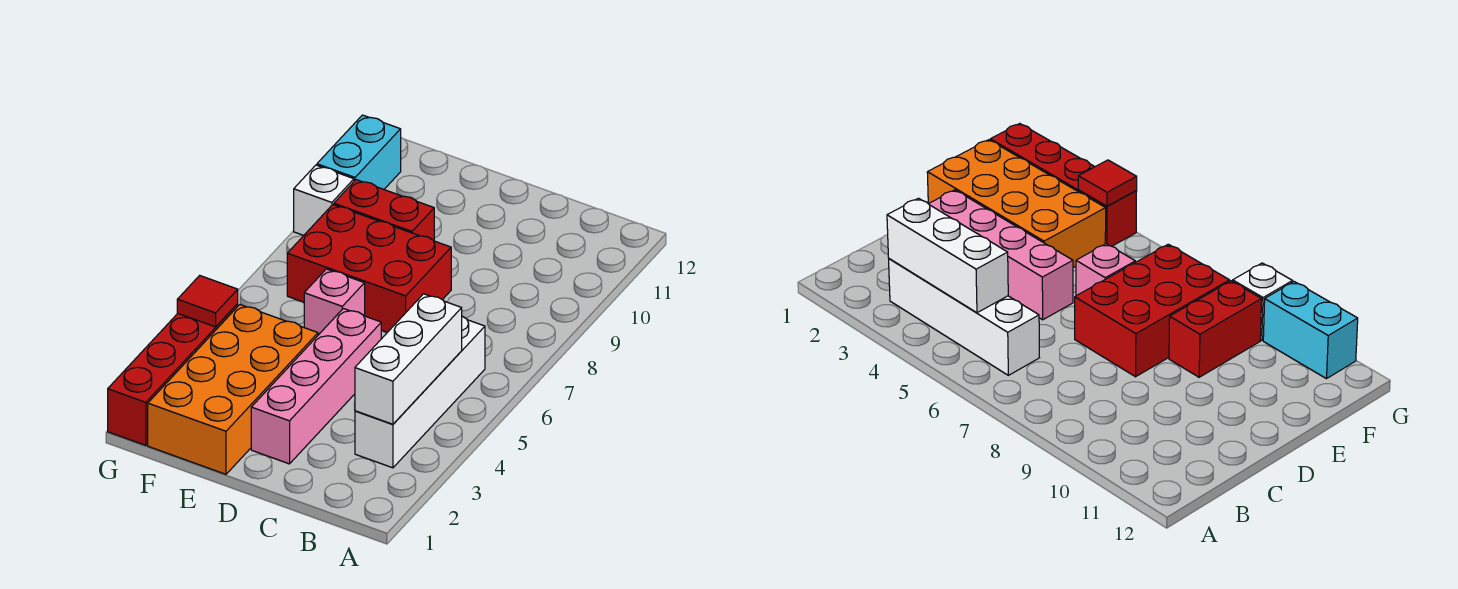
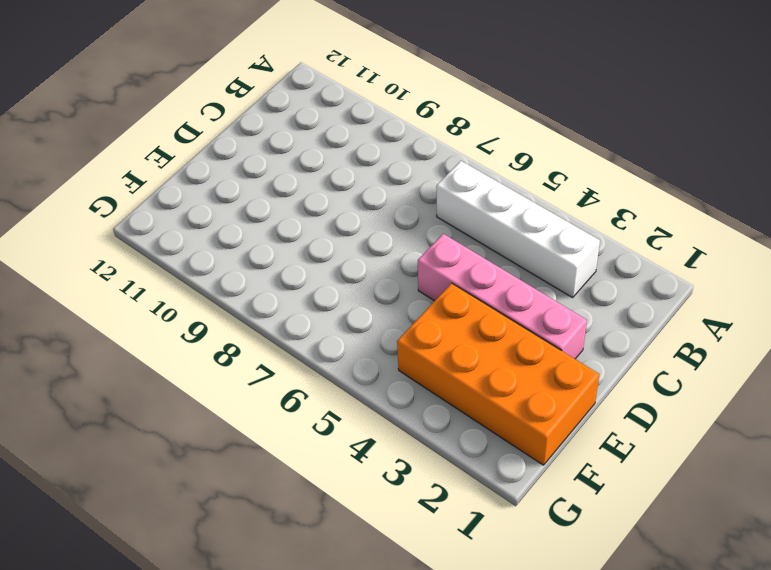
none -> red brick D7:F8 level 1
none -> pink brick E6 level 1

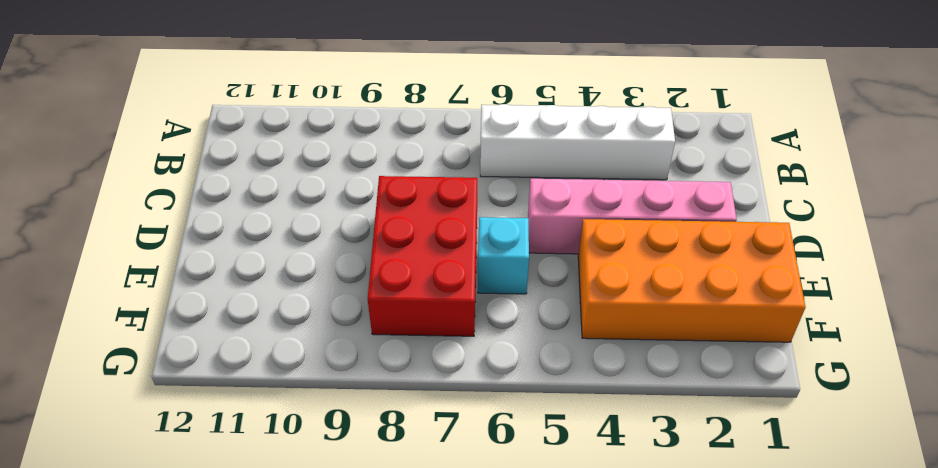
cyan brick E6 level 1 -> pink brick E6 level 1
none -> red brick E9:F9 level 1
none -> red brick G1:G4 level 1

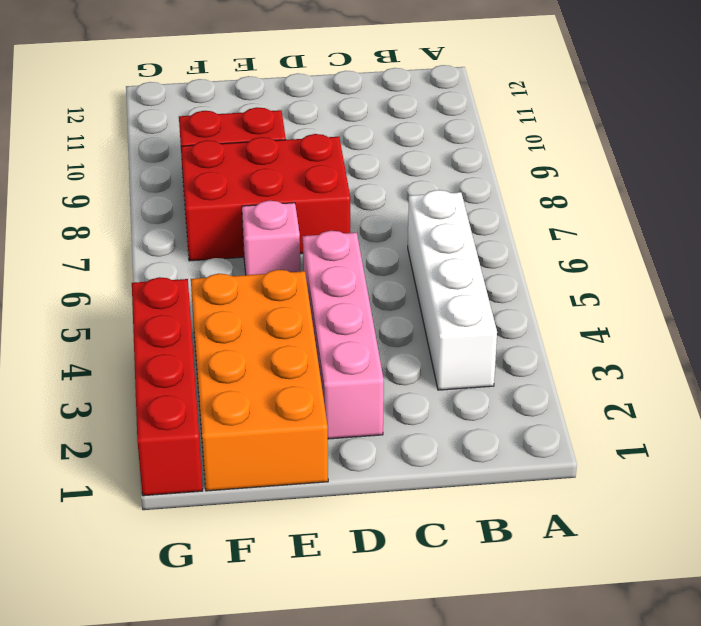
none -> white brick G9 level 1
none -> cyan brick G10:G11 level 1

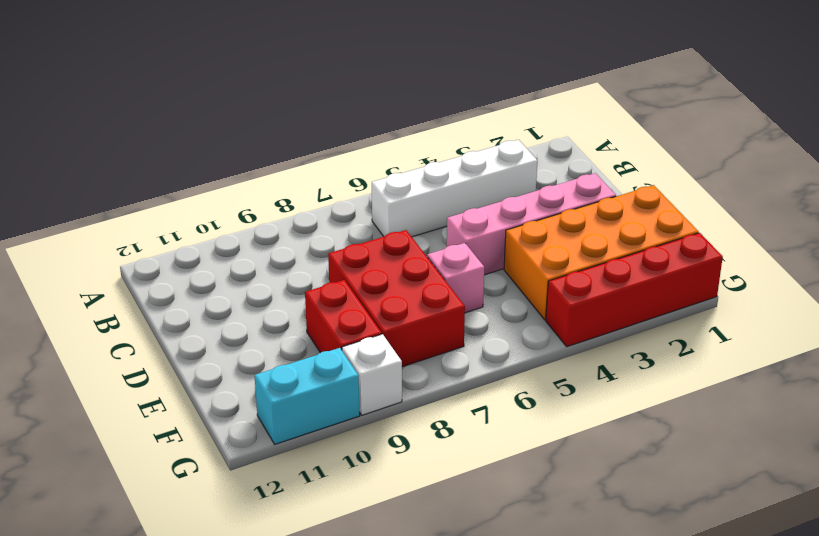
none -> white brick B3:B5 level 2
none -> red tile G4 level 2

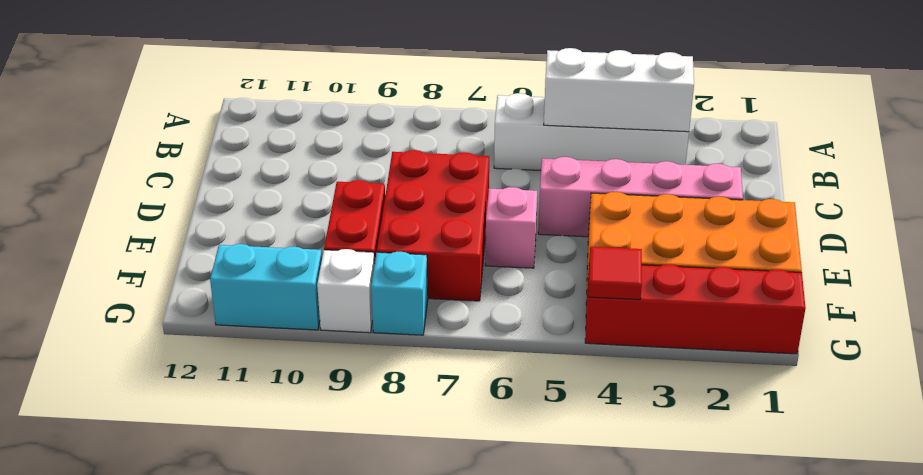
cyan brick G8 level 1 -> none

